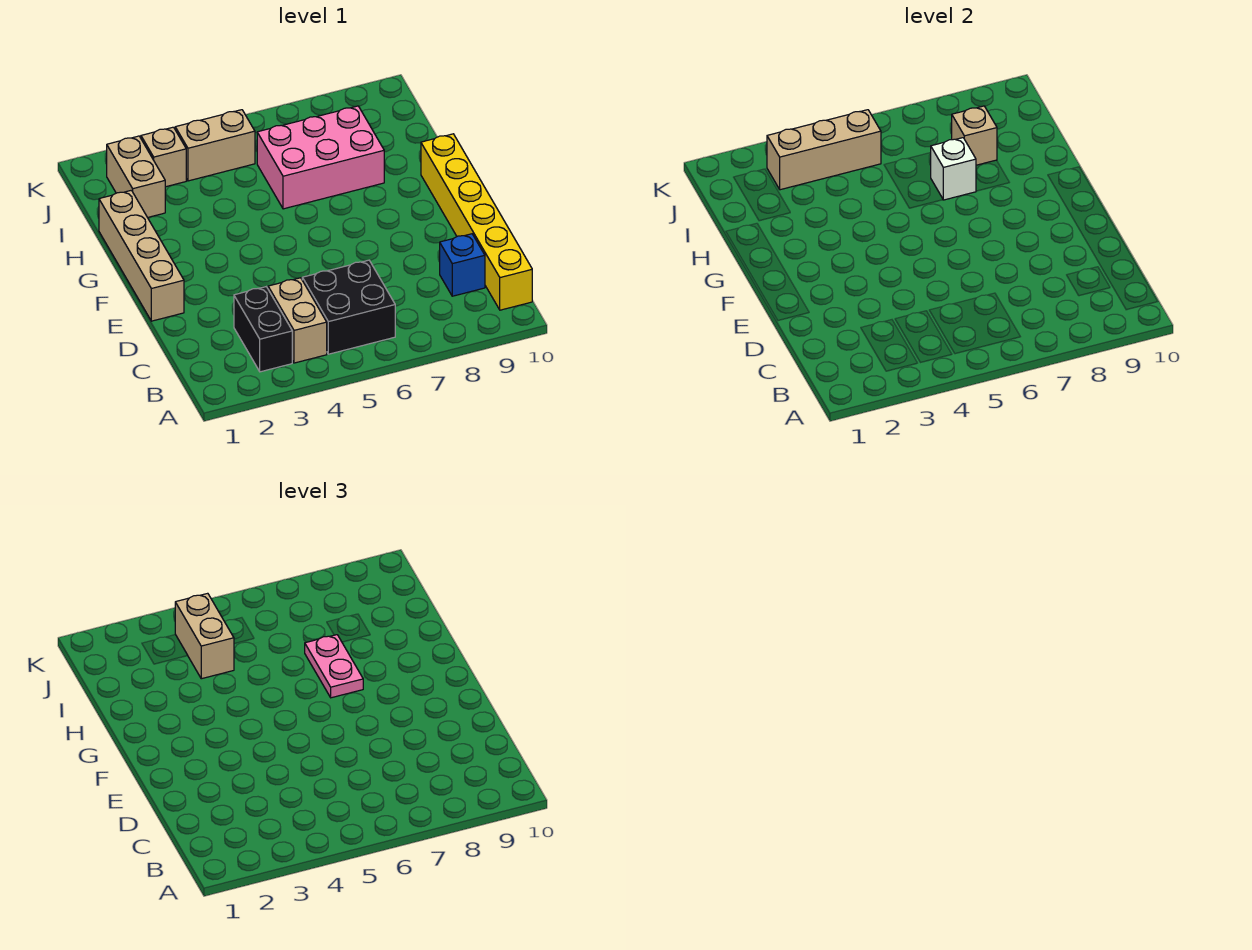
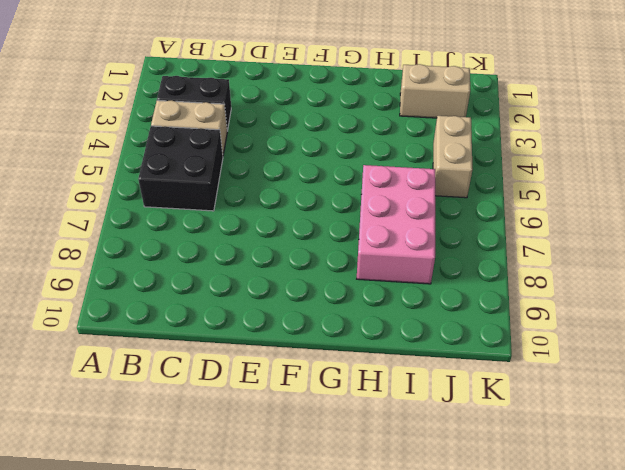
none -> yellow brick B10:G10 level 1
none -> blue brick C9 level 1
none -> tan brick E1:H1 level 1

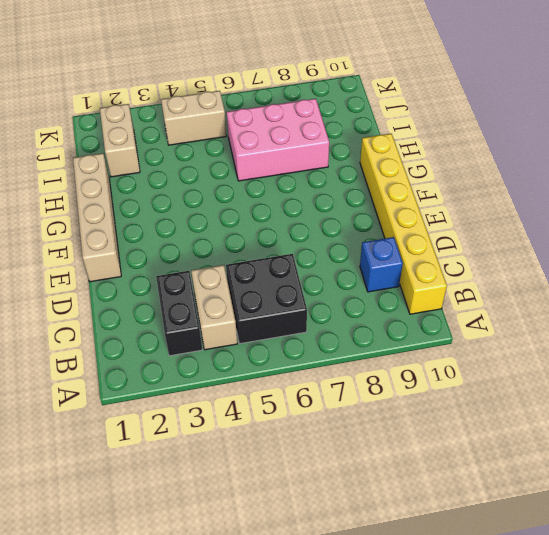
none -> tan brick J3 level 1
none -> white brick H7 level 2
none -> tan brick I8 level 2

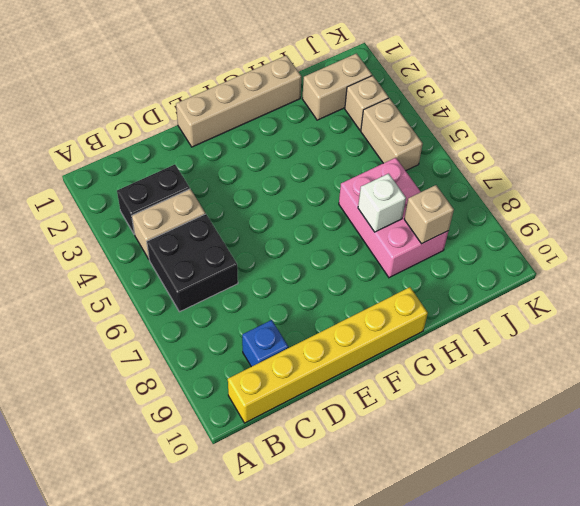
none -> tan brick J3:J5 level 2
none -> pink plate G7:H7 level 3
none -> tan brick I4:J4 level 3

